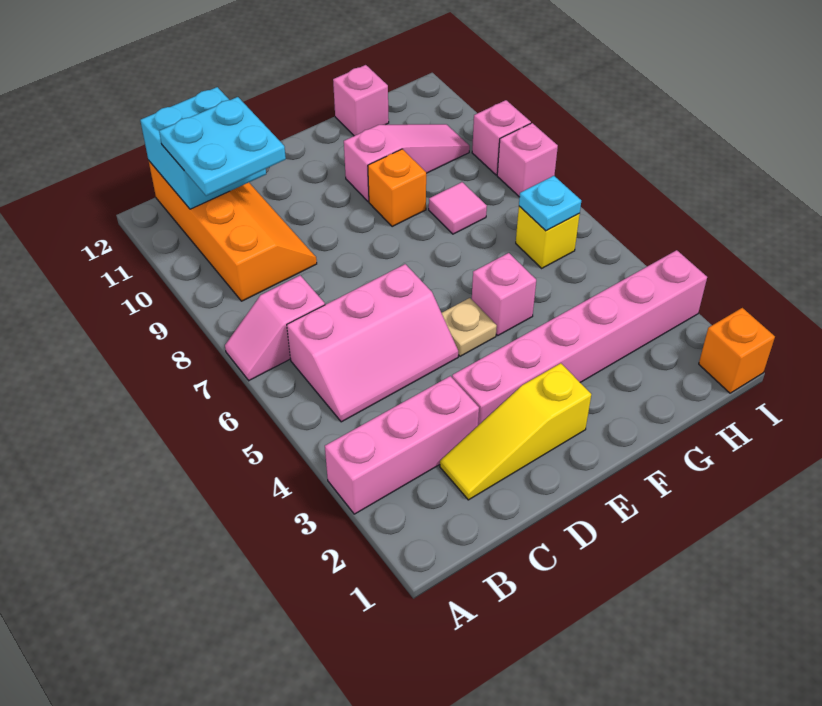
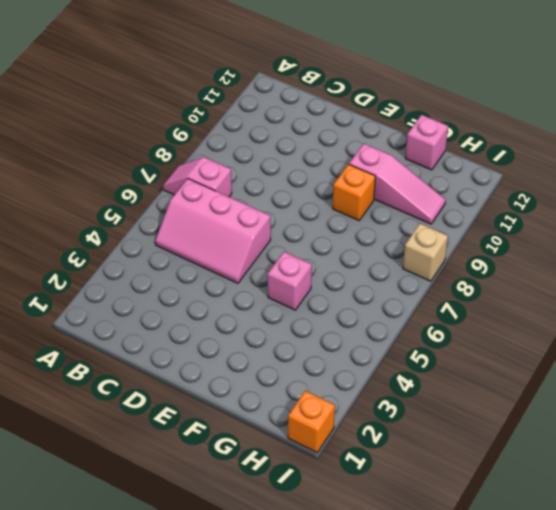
tan brick I8 level 1 -> pink brick I8 level 1
none -> pink brick A3:C3 level 1
none -> orange slope B9:C12 level 1 top B
none -> yellow slope C2:E2 level 1 top E

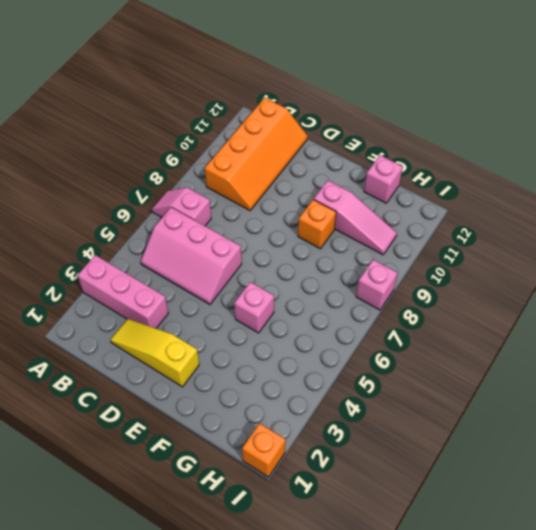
none -> pink brick D3:I3 level 1
none -> tan plate E5 level 1
none -> pink tile G8 level 1

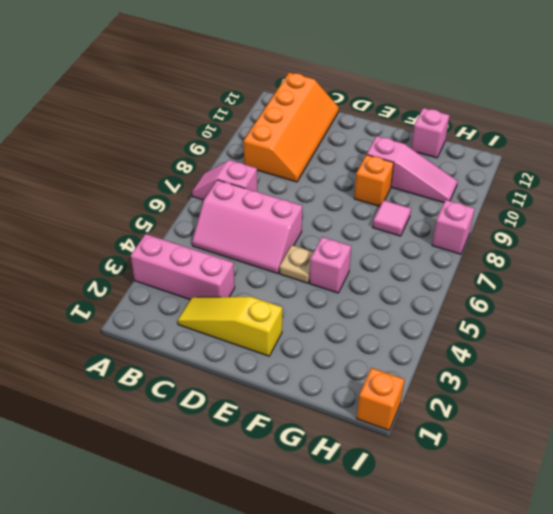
none -> pink brick D3:I3 level 1
none -> yellow brick H6 level 1
none -> pink brick I9 level 1

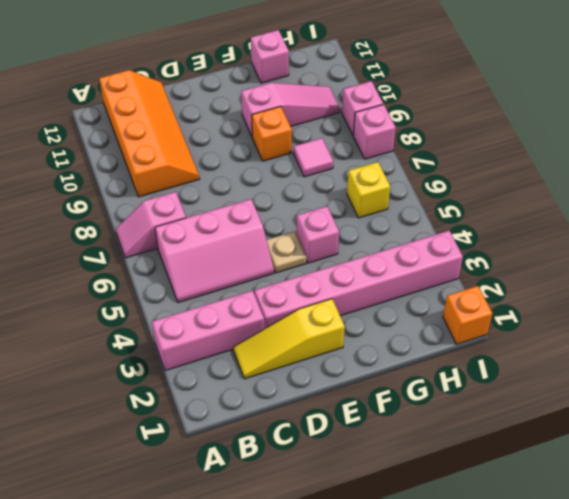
none -> cyan brick B11:C12 level 2
none -> cyan plate H6 level 2
none -> cyan plate B10:C11 level 3

